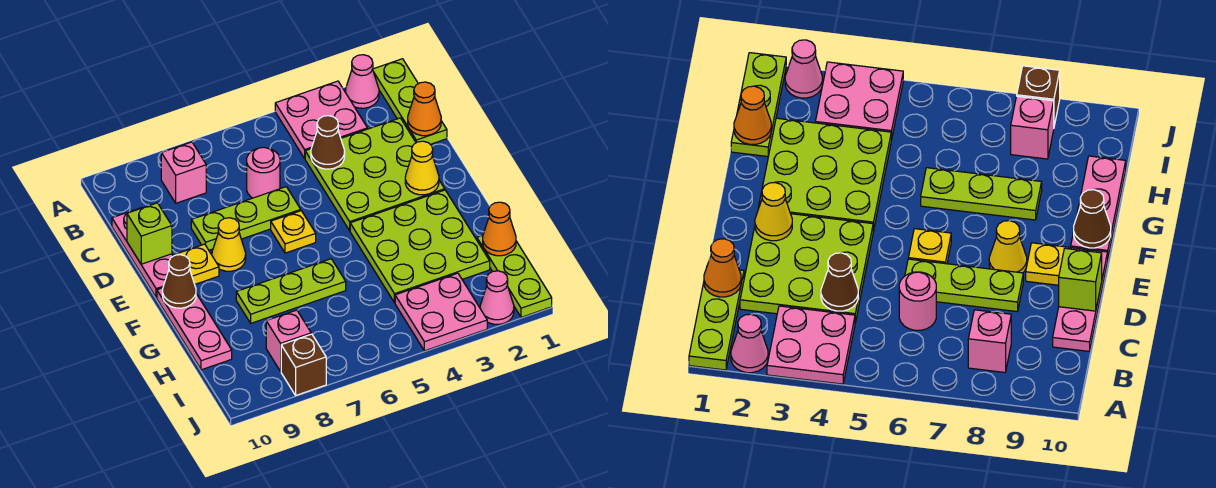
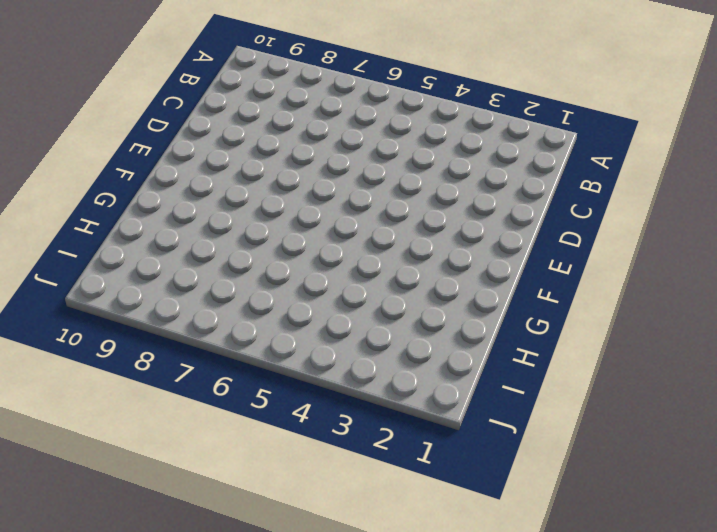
none -> lime plate A1:C1 level 1
none -> pink cone A2 level 1
none -> pink plate A3:B4 level 1

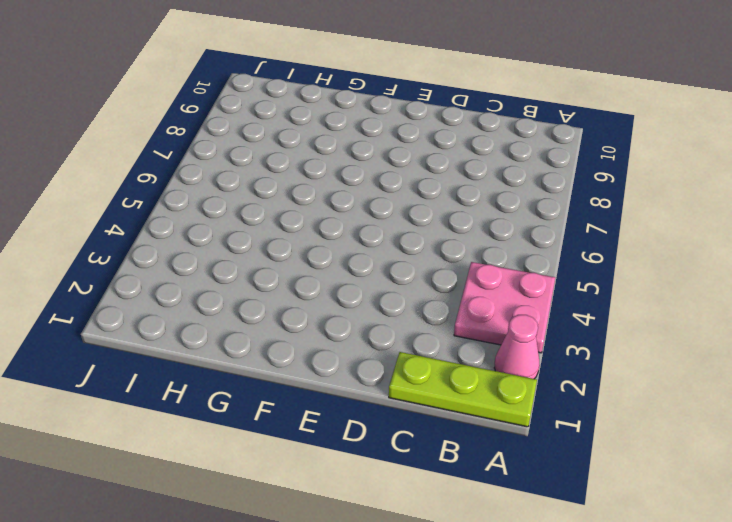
none -> pink brick B8 level 1
none -> lime plate C2:E4 level 1
none -> pink round brick C6 level 1

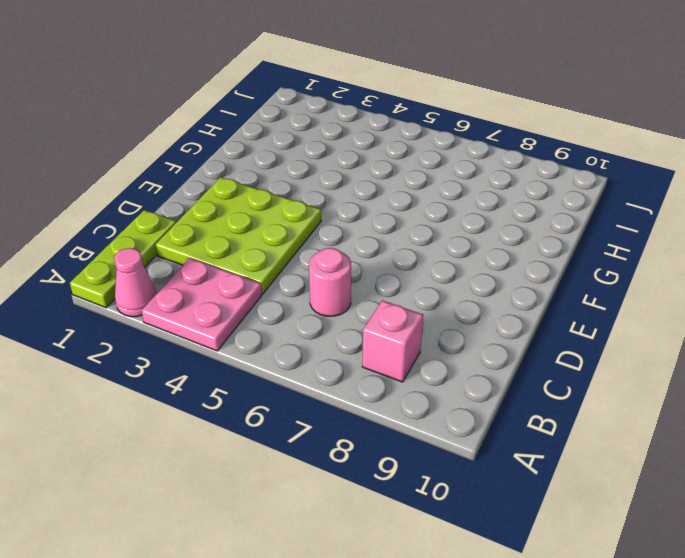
none -> pink plate C10:E10 level 1
none -> lime plate D6:D8 level 1
none -> yellow plate E6 level 1

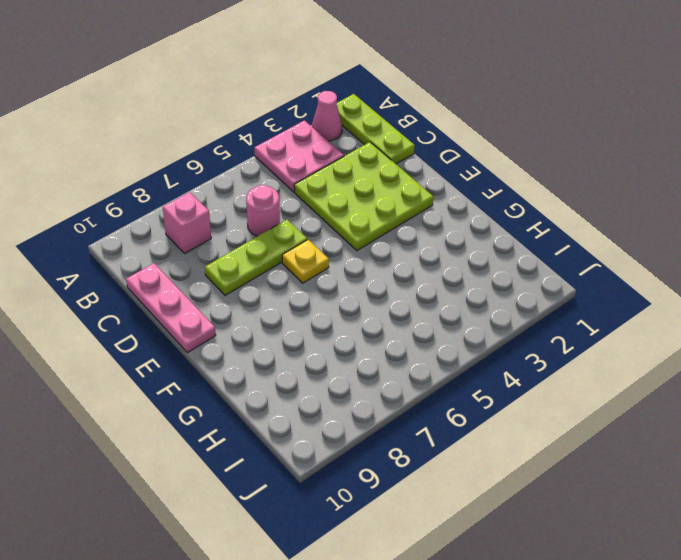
none -> yellow cone E8 level 1
none -> yellow plate E9 level 1
none -> lime plate F2:H4 level 1

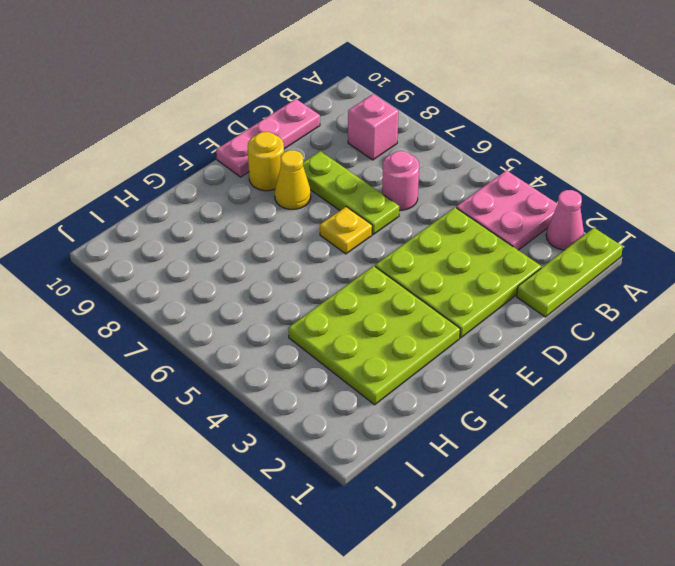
yellow round brick E9 level 1 -> yellow plate E9 level 1
none -> pink plate F10:H10 level 1
none -> lime plate G6:G8 level 1
none -> lime plate H1:J1 level 1

